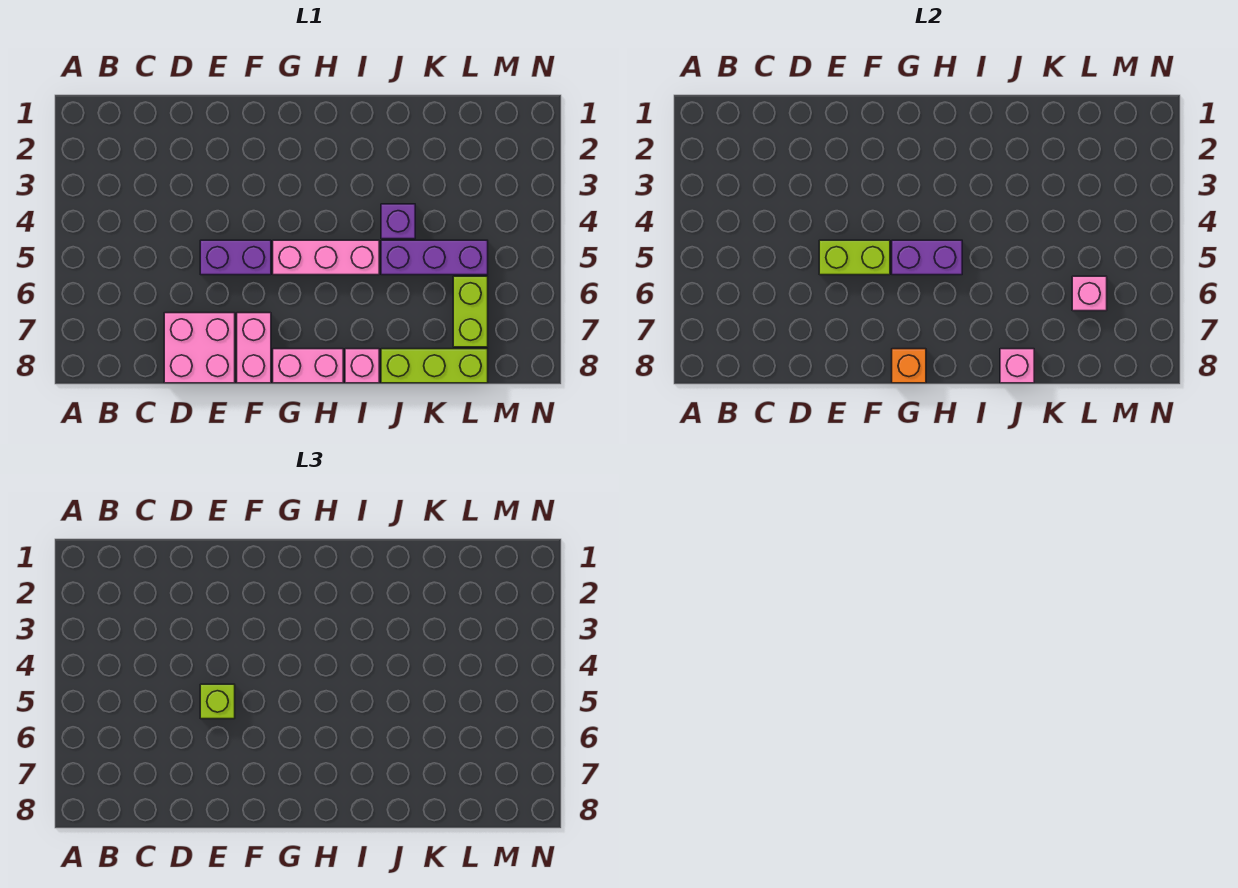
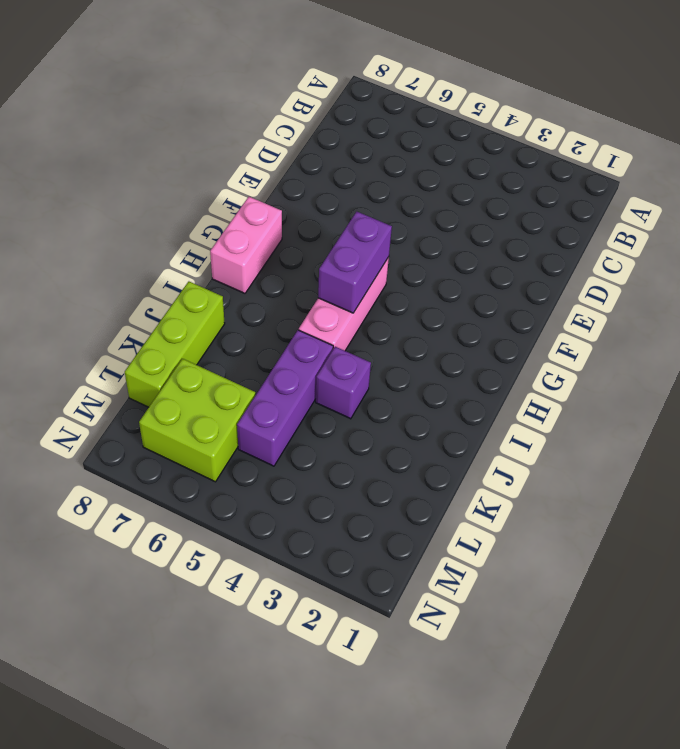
lime brick L6:M7 level 1 -> lime brick L6:L7 level 1
none -> pink brick D7:E8 level 1
none -> purple brick E5:F5 level 1
none -> pink brick F7:F8 level 1

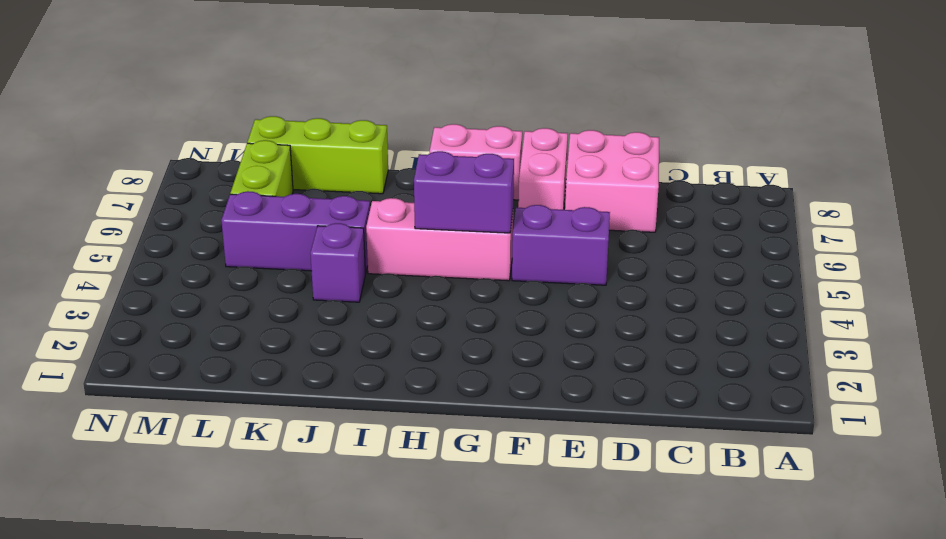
none -> pink brick I8 level 1
none -> lime brick E5:F5 level 2
none -> orange brick G8 level 2

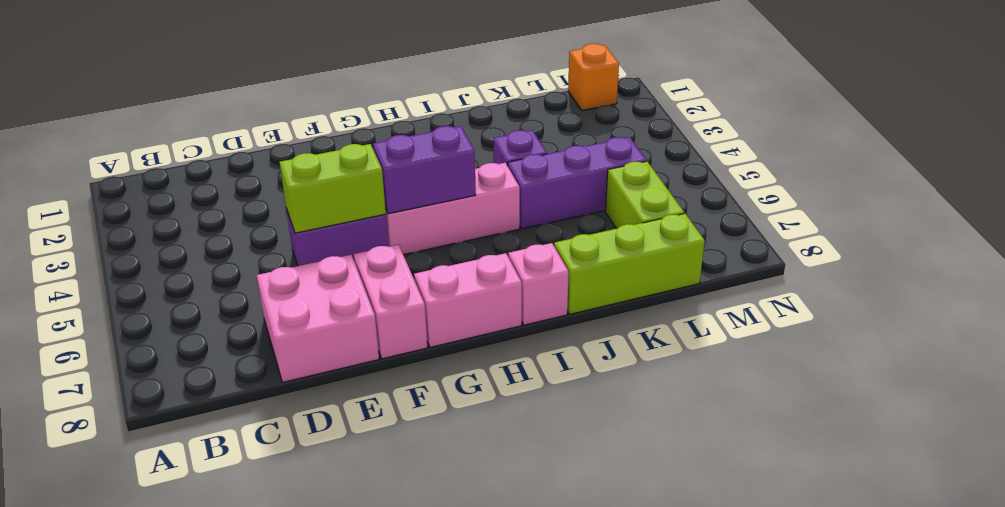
orange brick M1 level 1 -> orange brick G8 level 2
none -> pink brick J8 level 2
none -> pink brick L6 level 2
none -> lime brick E5 level 3

